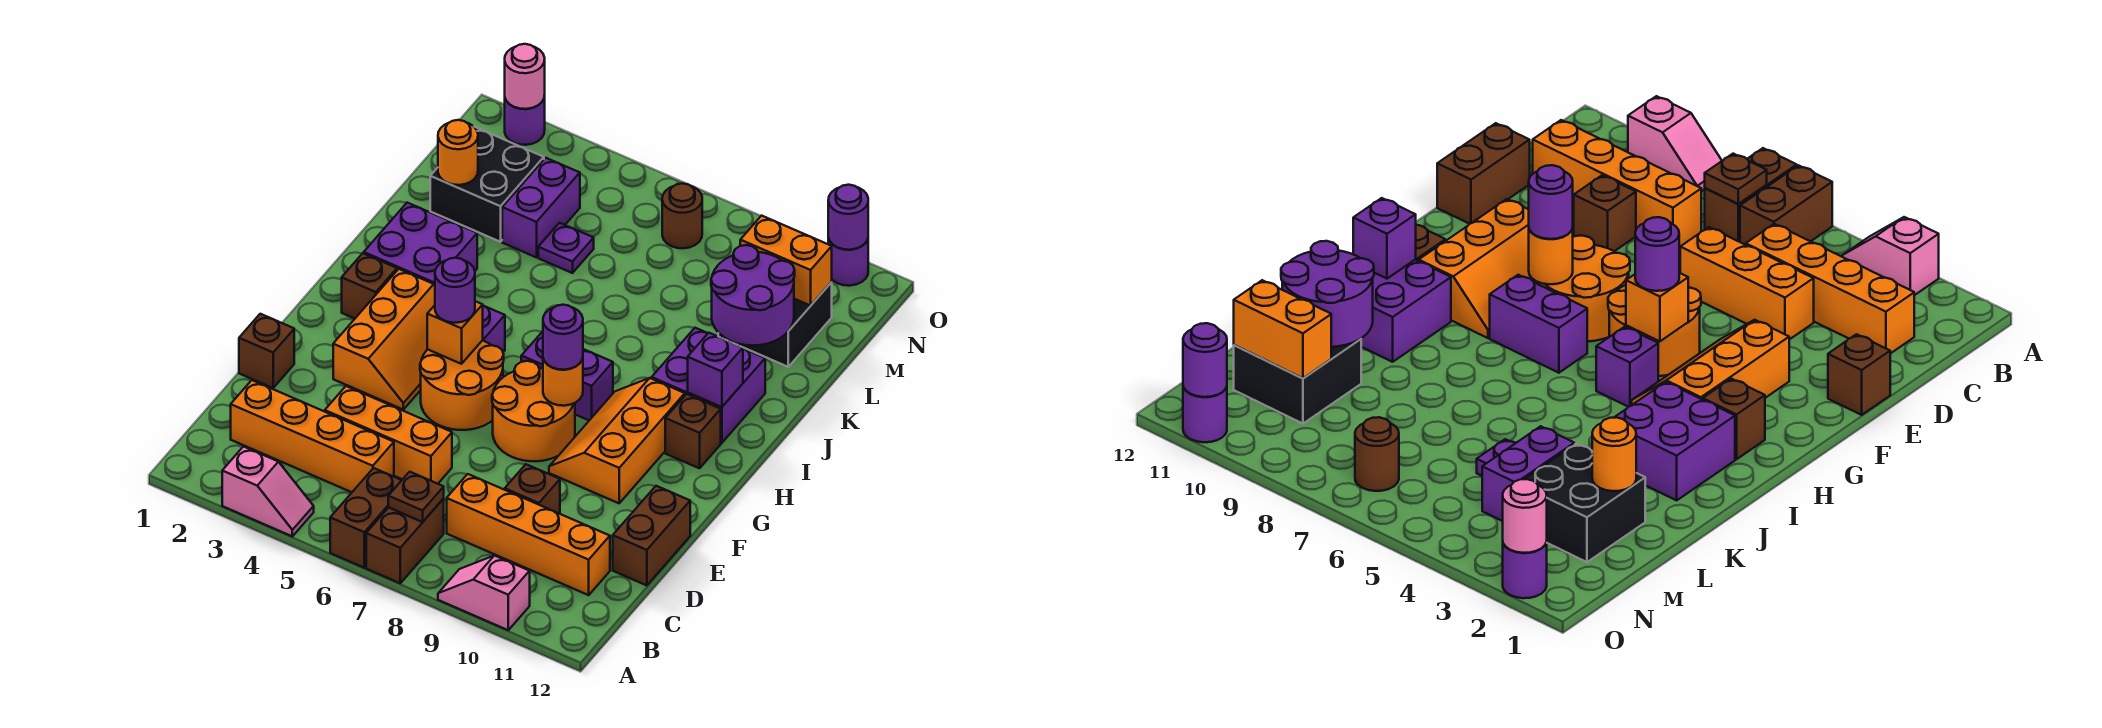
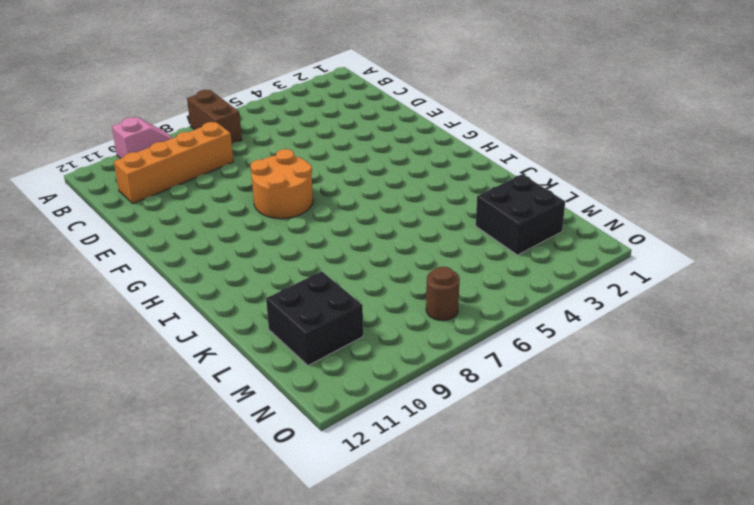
none -> pink slope A3:A4 level 1 top 3
none -> brown brick A6:B6 level 1
none -> orange brick C2:C5 level 1
none -> orange brick D4:D6 level 1

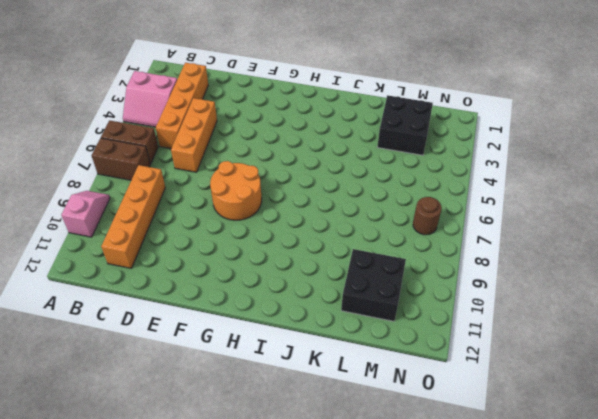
pink slope A3:B4 level 1 top 3 -> pink slope A3:A4 level 1 top 3
none -> brown brick D9 level 1
none -> brown brick D12:E12 level 1
none -> brown brick E1 level 1
none -> orange slope F3:H4 level 1 top 3

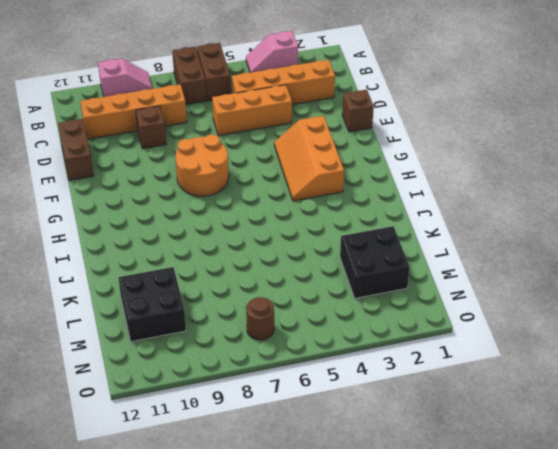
none -> orange round brick F5:G6 level 1
none -> orange slope F9:H10 level 1 top 10
none -> brown brick H2 level 1
none -> purple brick H5 level 1

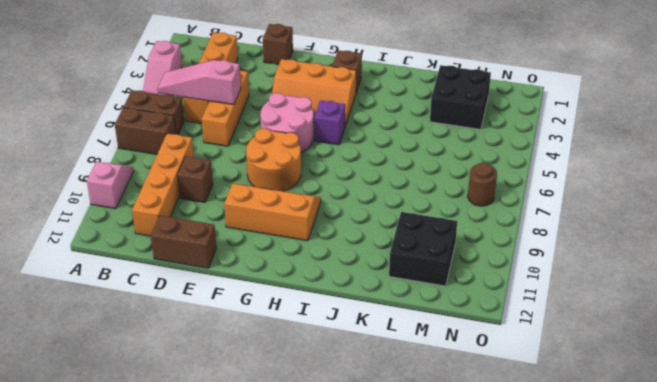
pink slope B5:D5 level 2 top D -> none
pink round brick F5:G6 level 1 -> orange round brick F5:G6 level 1
none -> purple brick H7:H8 level 1
none -> brown brick H11 level 1
none -> purple brick I2:J3 level 1
none -> purple brick I10:J11 level 1

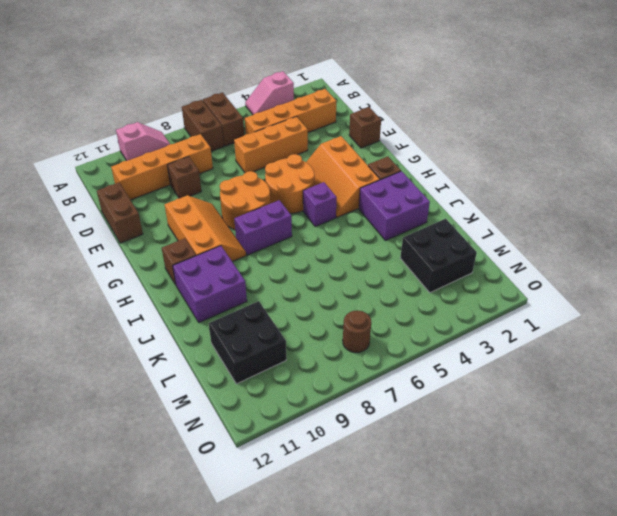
none -> purple brick L4:M4 level 1
none -> purple plate L5 level 1
none -> purple round brick O2 level 1
none -> purple round brick O11 level 1

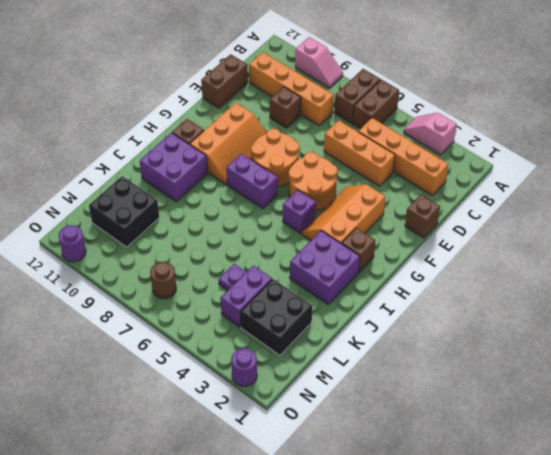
none -> brown plate B7 level 2
none -> orange brick G5 level 2
none -> orange round brick G8 level 2
none -> purple brick I11 level 2

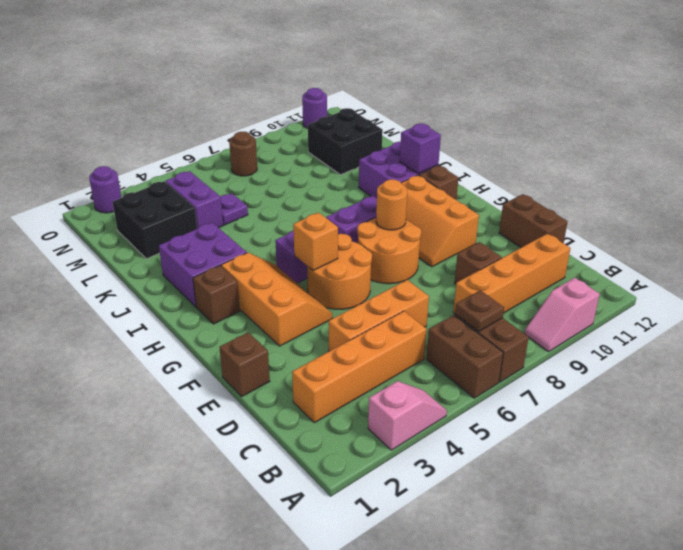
none -> purple round brick K10:L11 level 2
none -> orange round brick L2 level 2
none -> orange brick M10:M11 level 2
none -> pink round brick O2 level 2

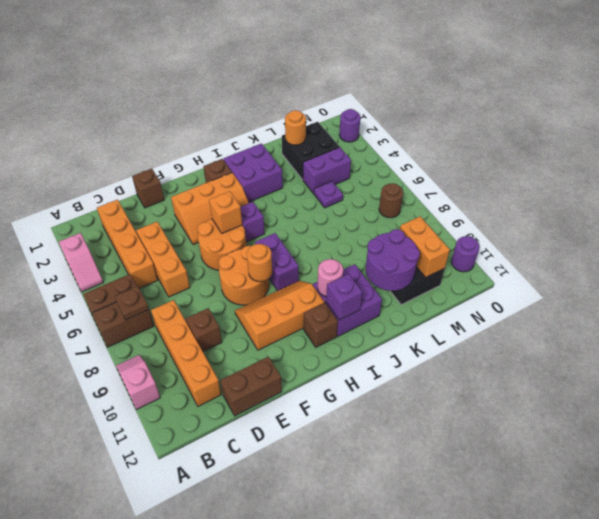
pink round brick I10 level 2 -> pink round brick O2 level 2
none -> purple round brick O11 level 2
none -> purple round brick G5 level 3
none -> purple round brick G8 level 3

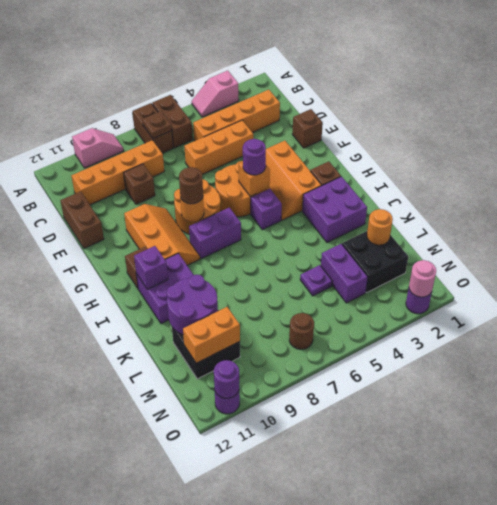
brown round brick G8 level 3 -> purple round brick G8 level 3

